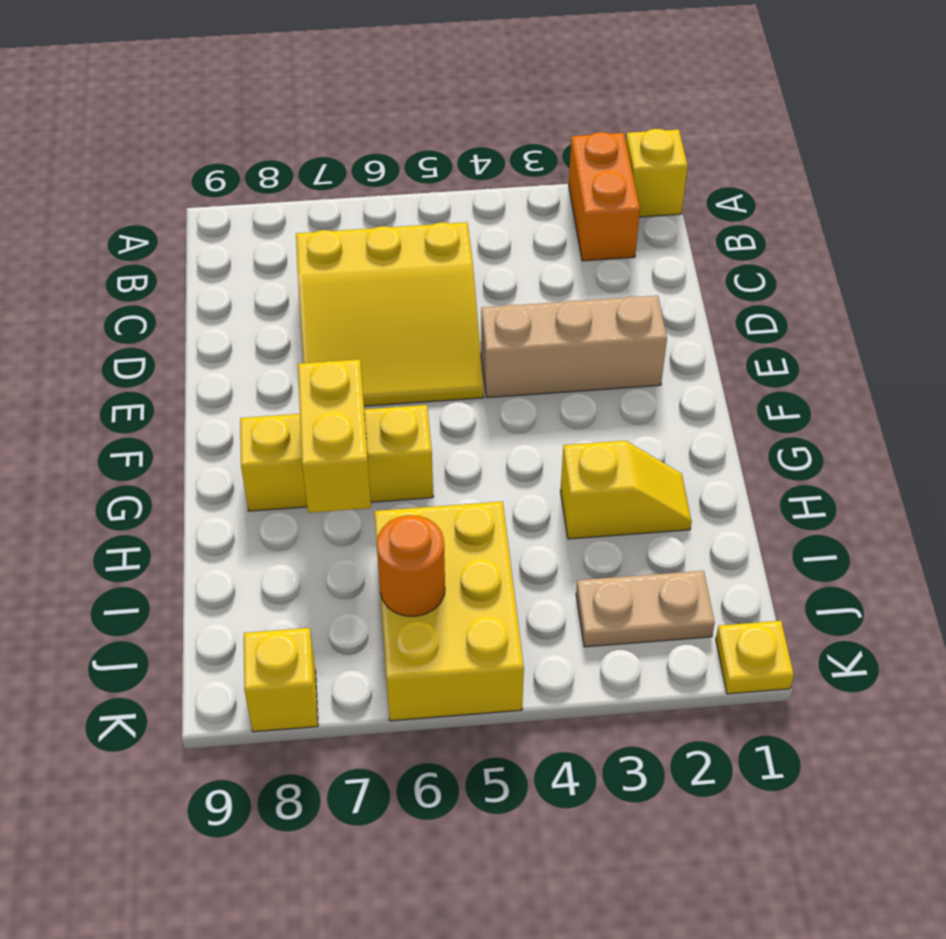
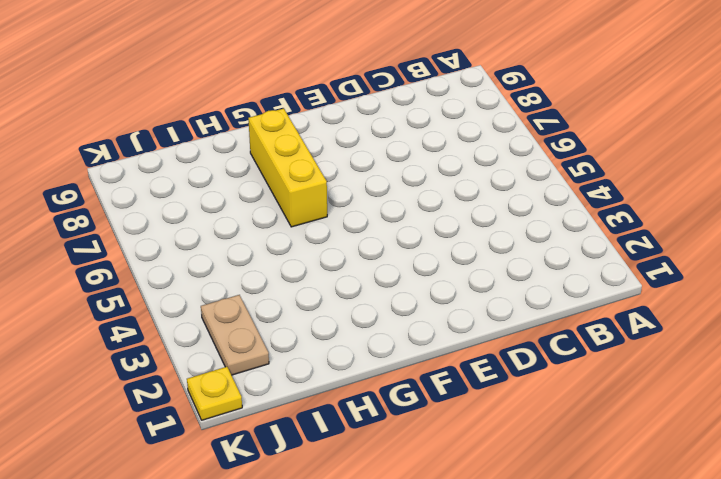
none -> yellow brick A1 level 1
none -> orange brick A2:B2 level 1
none -> yellow slope C5:E7 level 1 top C

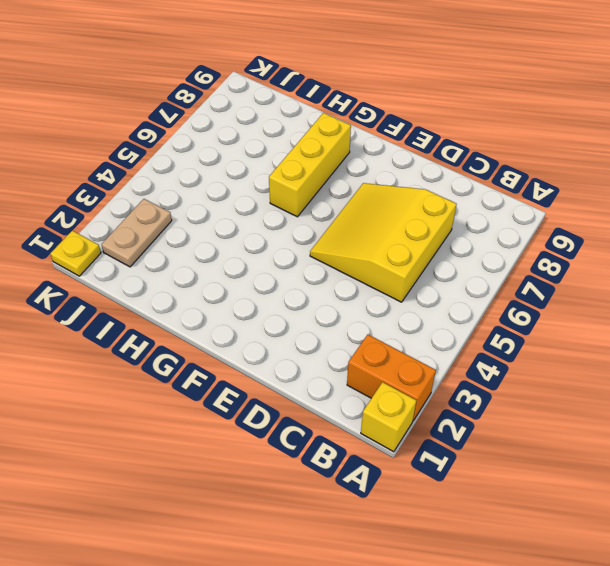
none -> tan brick E2:E4 level 1
none -> yellow slope H2:H3 level 1 top 3
none -> yellow brick I5:K6 level 1

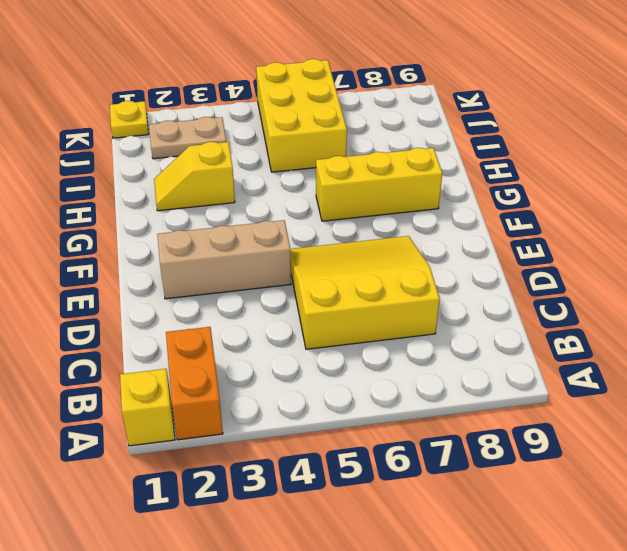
none -> yellow brick K8 level 1
none -> yellow brick G7:H7 level 2
none -> orange round brick J6 level 2

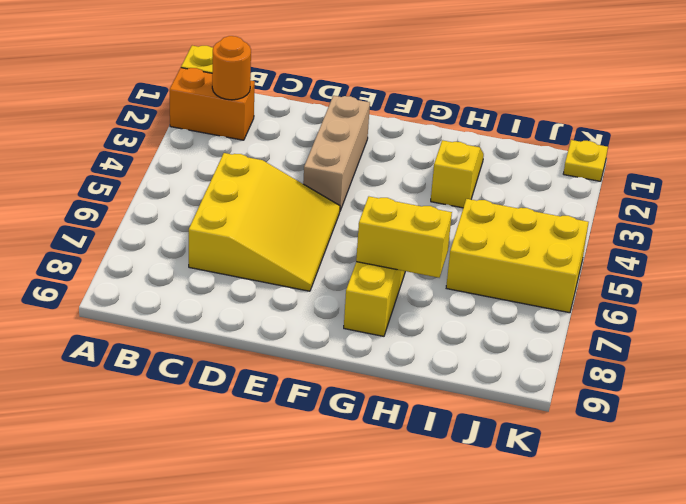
orange round brick B2 level 2 -> orange round brick J6 level 2
none -> tan plate J2:J3 level 1
none -> yellow brick K8 level 1

